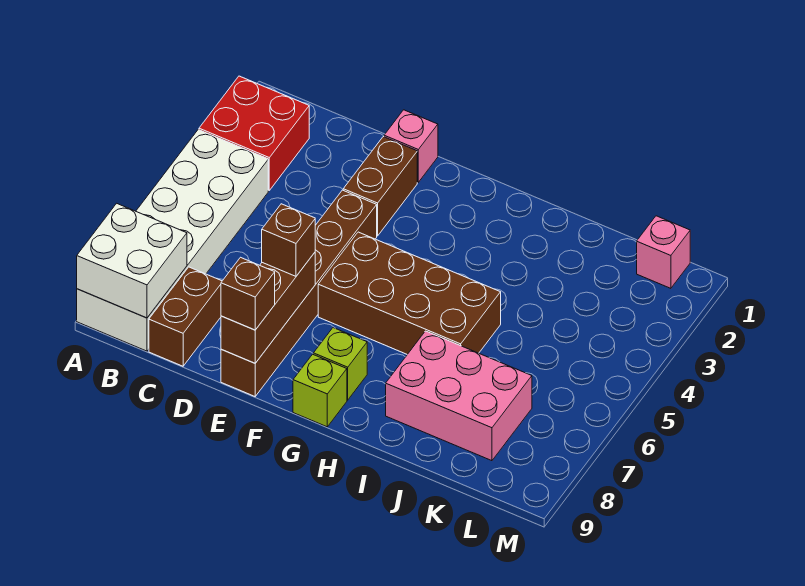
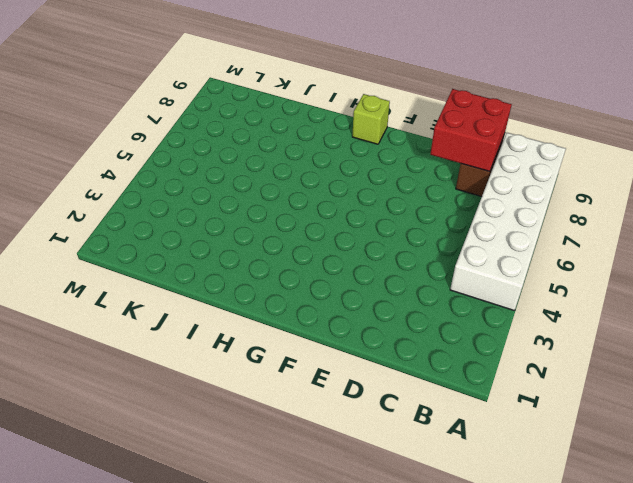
red brick C8:D9 level 2 -> red brick A2:B3 level 1
none -> pink brick E1 level 1
none -> brown brick E2:E3 level 1
none -> brown brick E4:E9 level 1

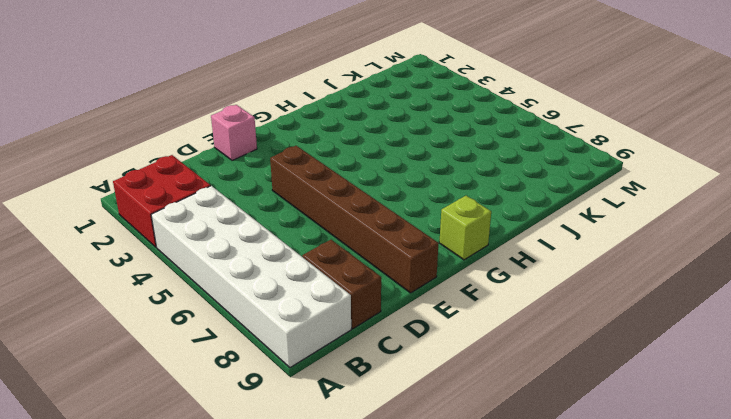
none -> brown brick E2:E3 level 1
none -> brown brick F5:I6 level 1
none -> lime brick G8 level 1

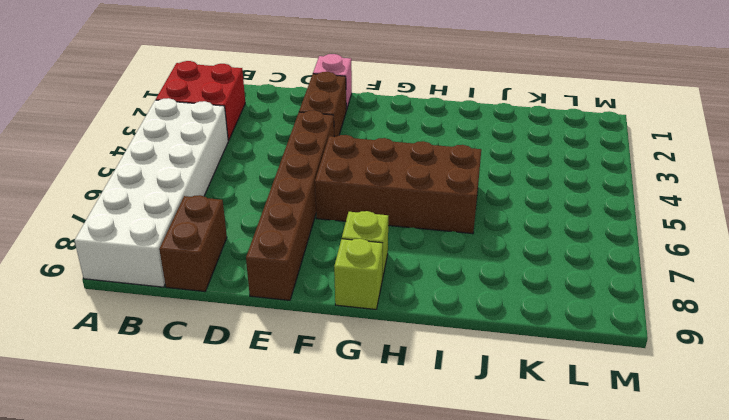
none -> pink brick I7:K8 level 1
none -> pink brick L1 level 1
none -> white brick A8:B9 level 2

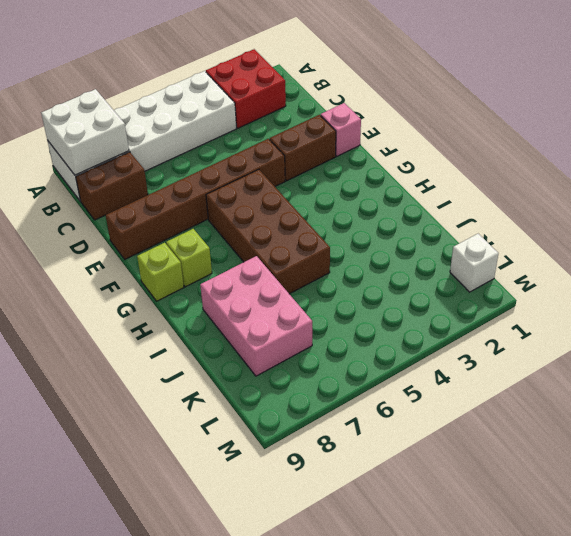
white brick L1 level 1 -> pink brick L1 level 1
none -> brown brick E7:E9 level 2
none -> brown brick E7 level 3
none -> brown brick E9 level 3

